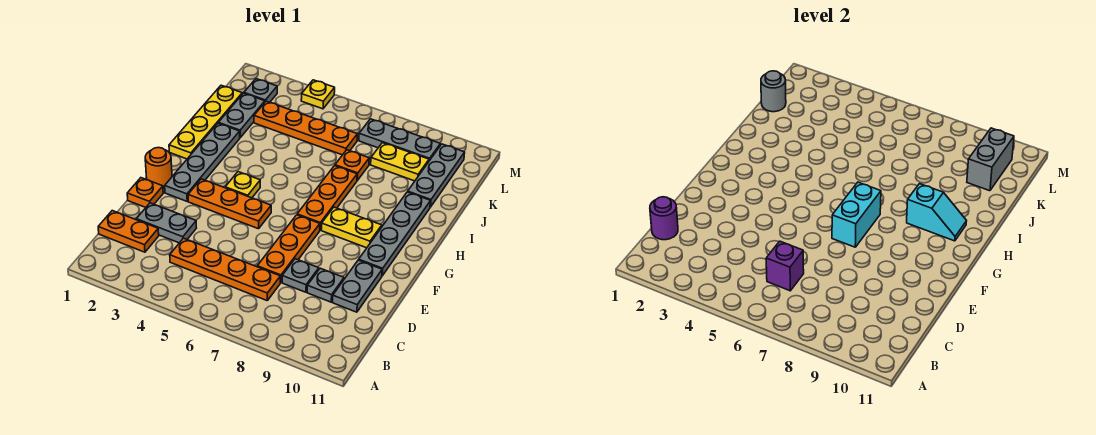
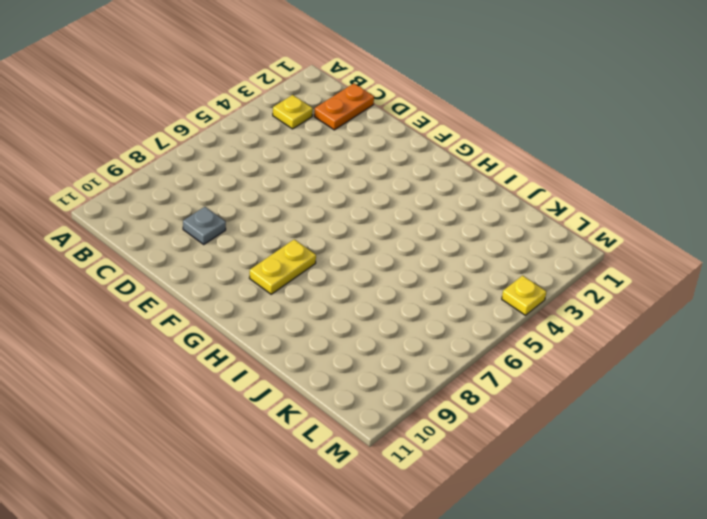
yellow plate B3 level 1 -> yellow plate G4 level 1
none -> orange plate C4:C7 level 1
none -> grey plate D2:D3 level 1
none -> orange plate D7:F7 level 1
none -> grey plate D8 level 1

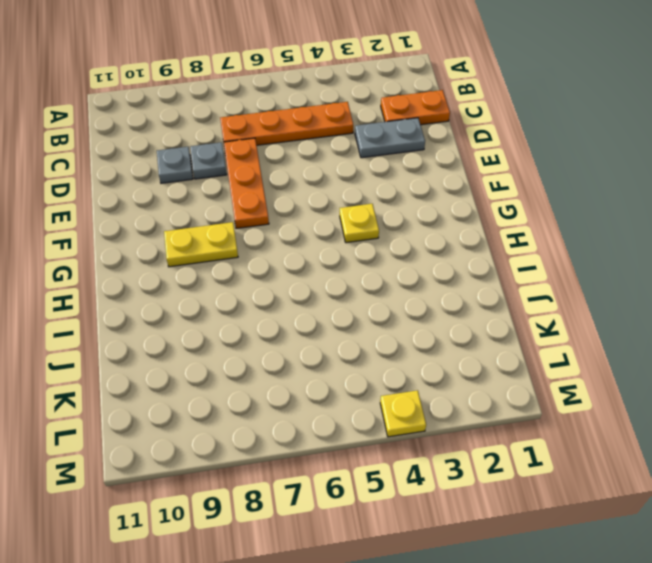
none -> grey plate D10:E10 level 1
none -> orange plate E1 level 1
none -> orange round brick F1 level 1
none -> grey plate F2:I2 level 1

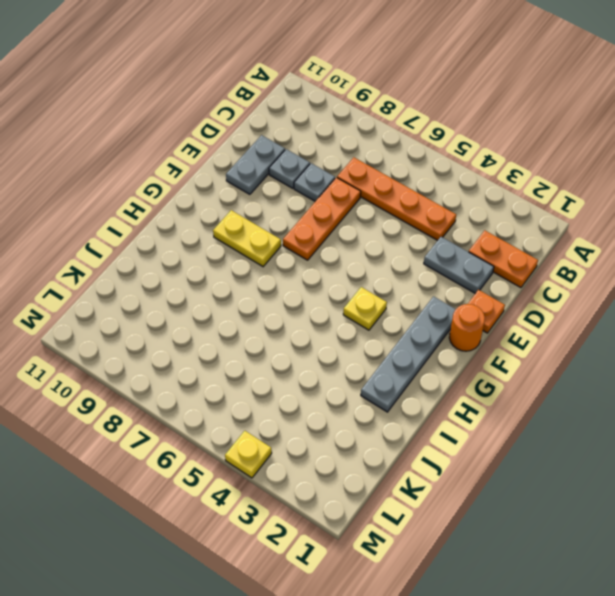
none -> orange plate F3:F5 level 1
none -> grey plate F10:I10 level 1
none -> orange plate G7:I7 level 1
none -> yellow plate H1:K1 level 1

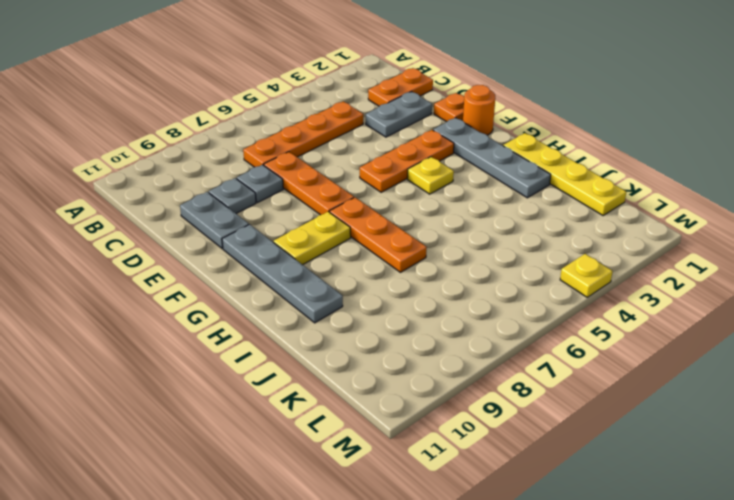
none -> grey plate J2:K2 level 1
none -> orange plate J7 level 1
none -> grey plate J10:L10 level 1
none -> orange plate K3:K6 level 1

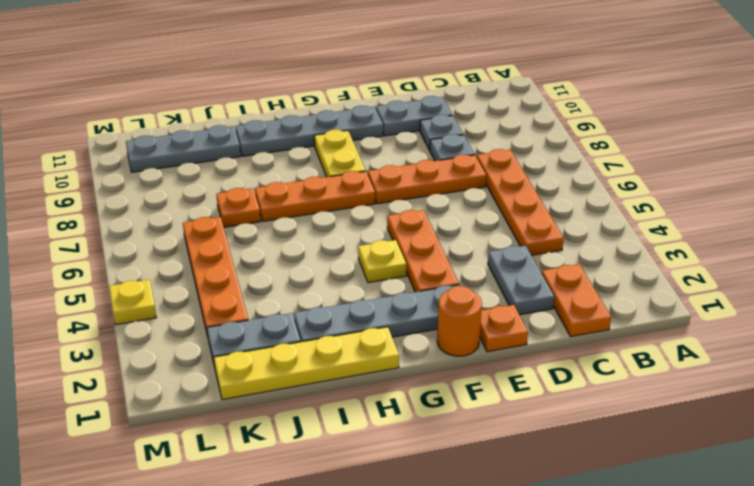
none -> yellow plate K8:K9 level 1
none -> grey plate L2 level 1
none -> grey plate L7:L9 level 1
none -> purple round brick C1 level 2

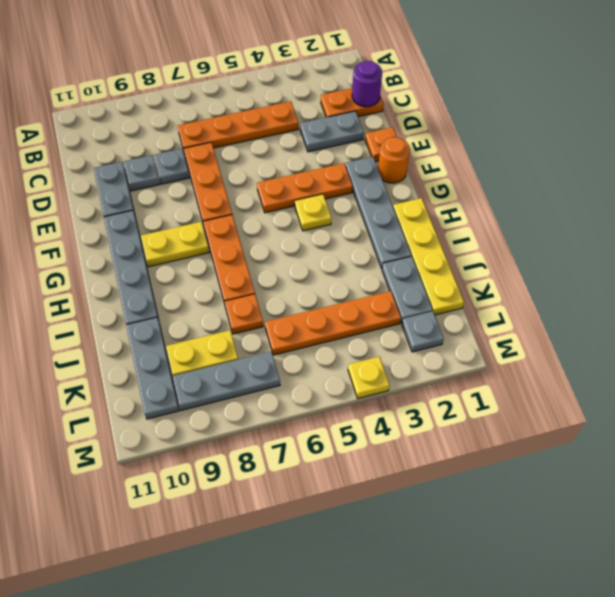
none -> purple brick C6 level 2
none -> cyan brick F7:G7 level 2
none -> cyan slope H9:H10 level 2 top 9
none -> grey round brick K1 level 2

